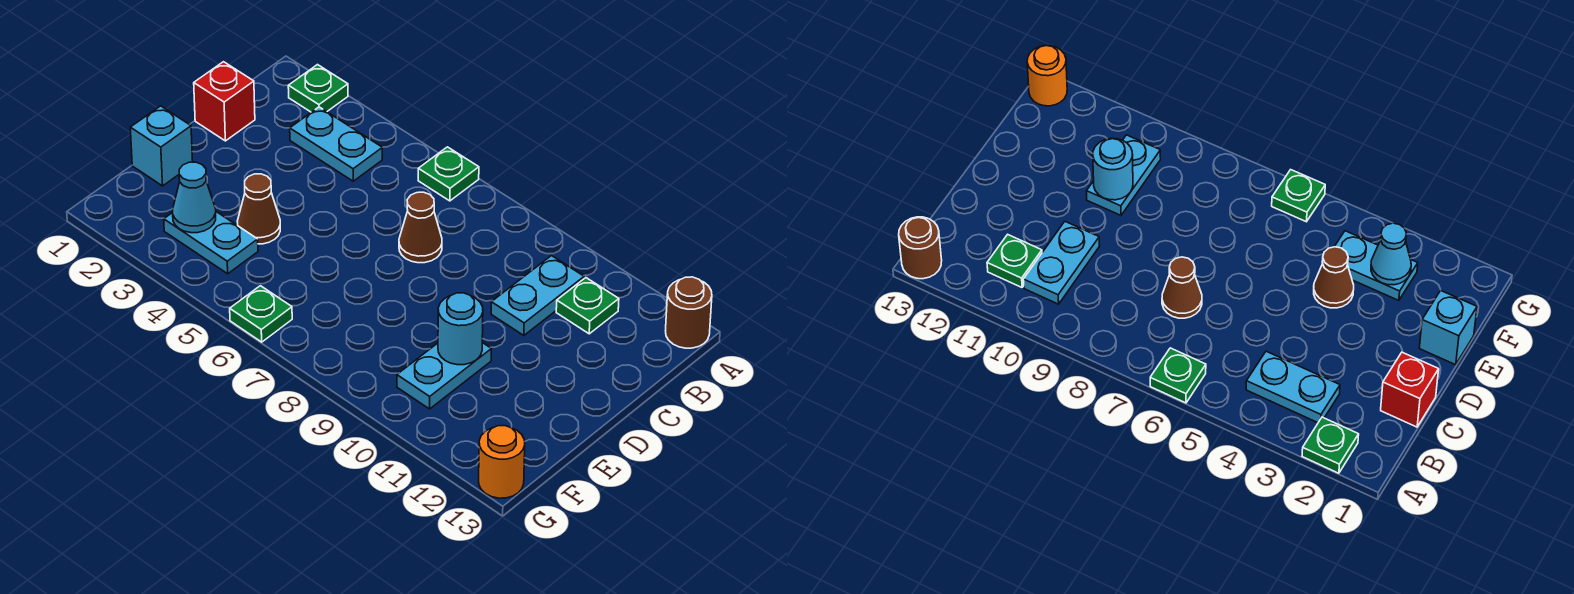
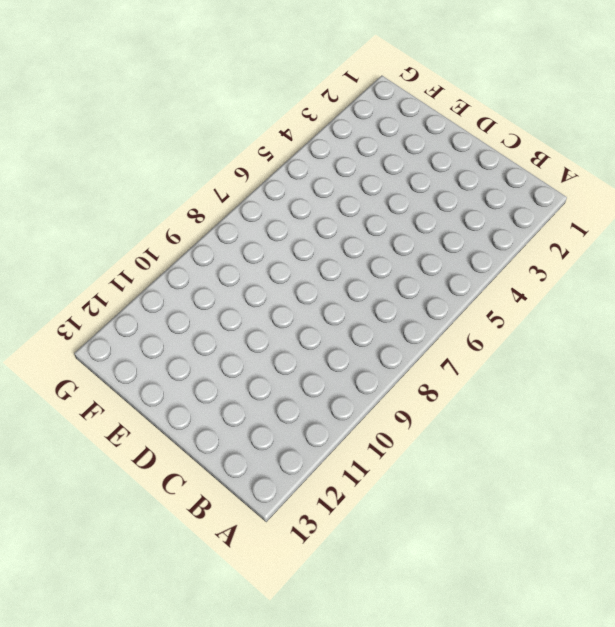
none -> green plate A2 level 1
none -> green plate A6 level 1
none -> brown round brick A13 level 1

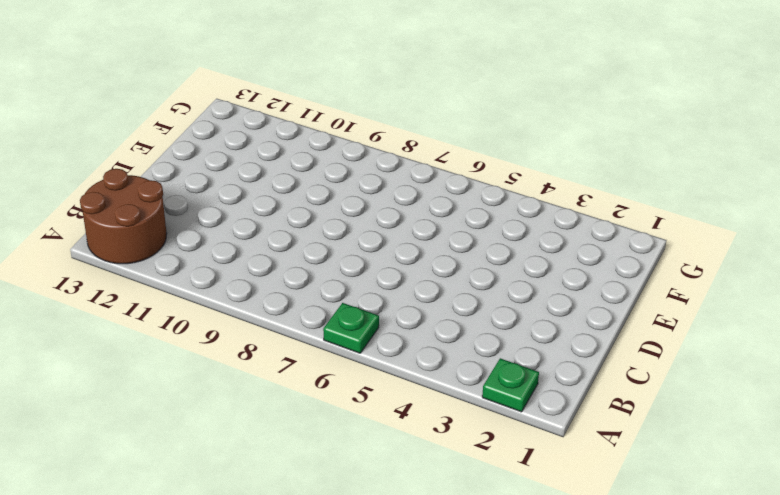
brown round brick A12:B13 level 1 -> brown round brick A13 level 1
none -> cyan plate B3:B4 level 1
none -> cyan plate B10:C10 level 1
none -> green plate B11 level 1

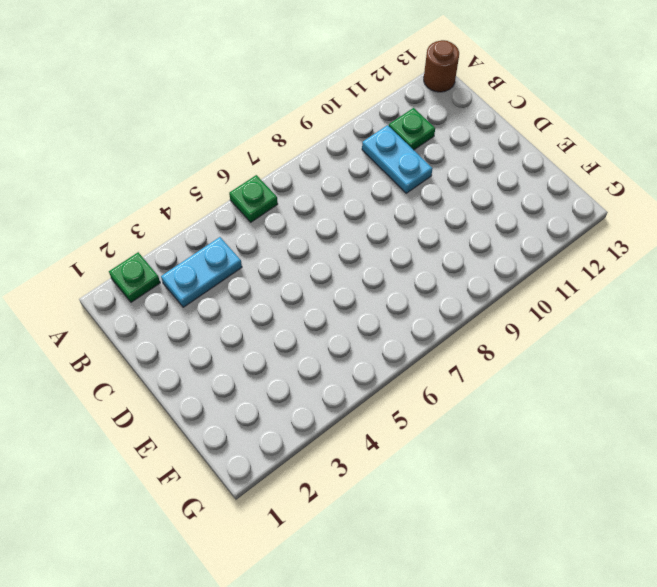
none -> red brick C1 level 1
none -> brown cone C7 level 1
none -> cyan brick E1 level 1

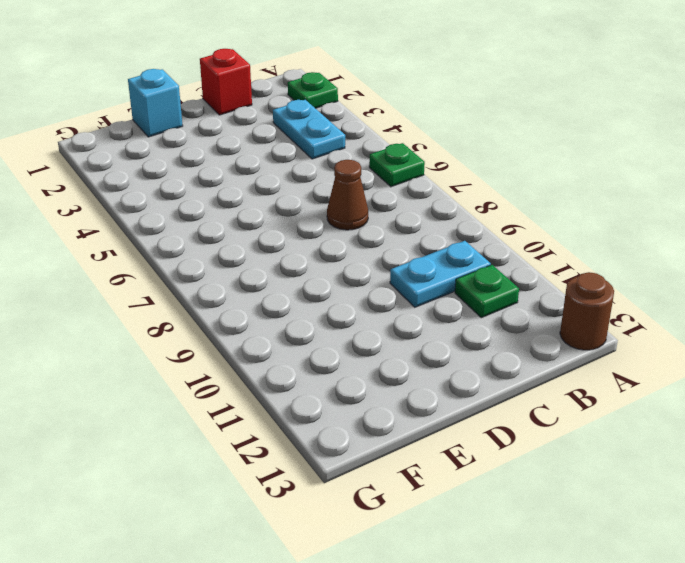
none -> brown cone E4 level 1
none -> cyan plate E10:F10 level 1
none -> cyan plate F3:F4 level 1

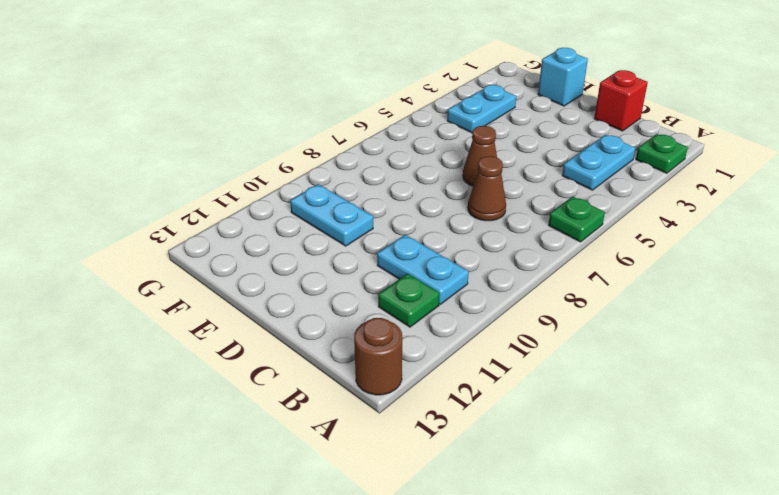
brown cone D6 level 1 -> brown cone E4 level 1
none -> green plate G6 level 1
none -> orange round brick G13 level 1
none -> cyan round brick E10 level 2

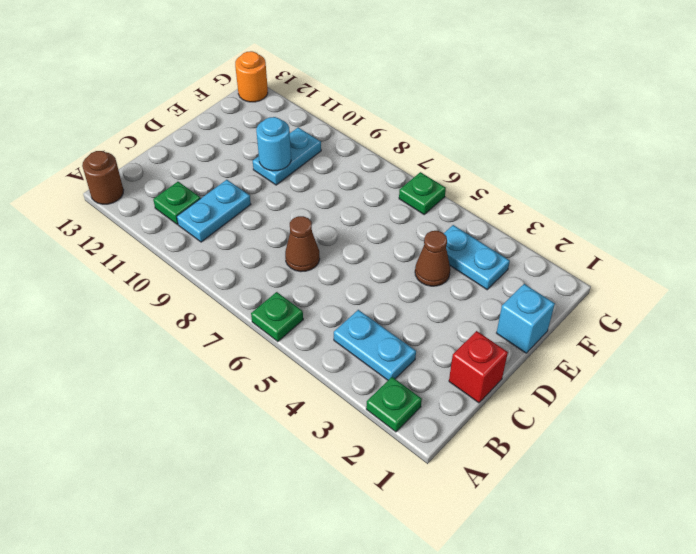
none -> cyan cone F3 level 2

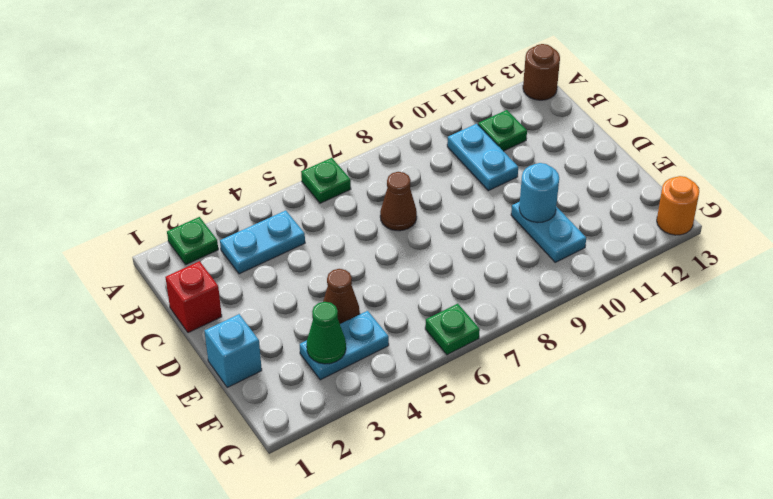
green cone F3 level 2 -> cyan cone F3 level 2

